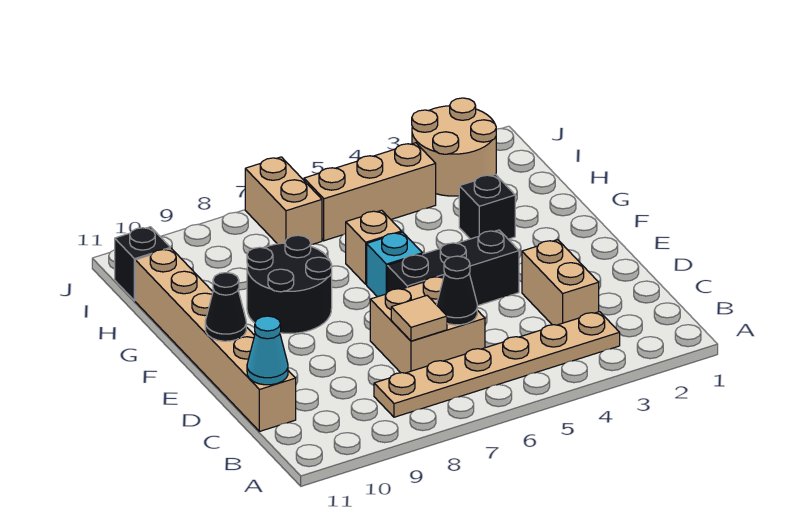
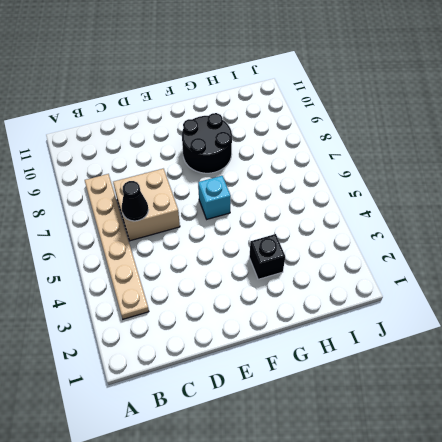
none -> tan brick C3:D3 level 1
none -> tan brick C11:H11 level 1
none -> black brick E4:E6 level 1

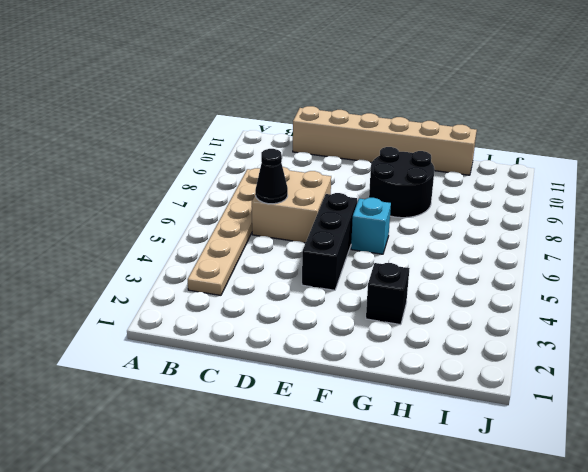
none -> tan brick C3:D3 level 1
none -> tan brick G6 level 1
none -> tan round brick I2:J3 level 1

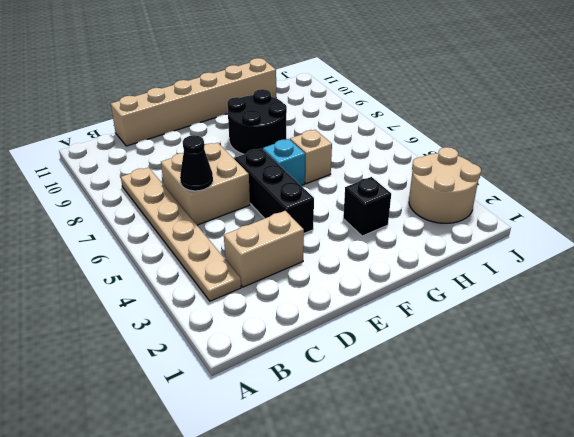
none -> tan brick I4:I6 level 1
none -> tan brick I7:J7 level 1
none -> black brick I11 level 1

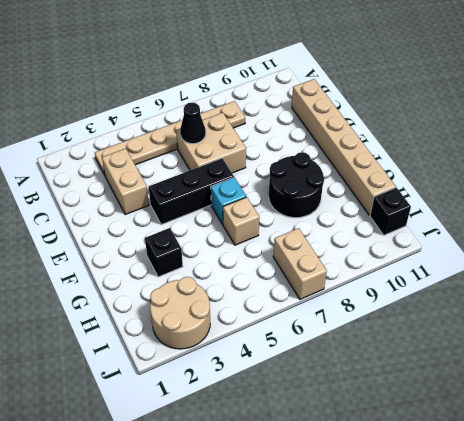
none -> tan brick I4:I6 level 1
none -> tan tile C7 level 2
none -> cyan cone C11 level 2

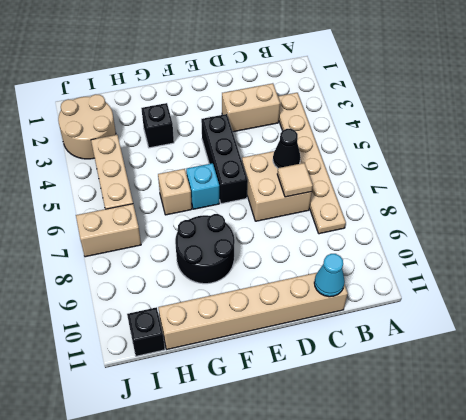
none -> black cone E11 level 2

